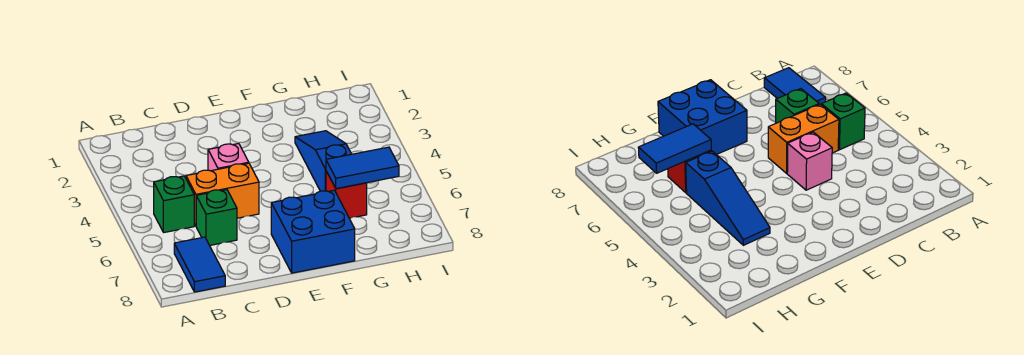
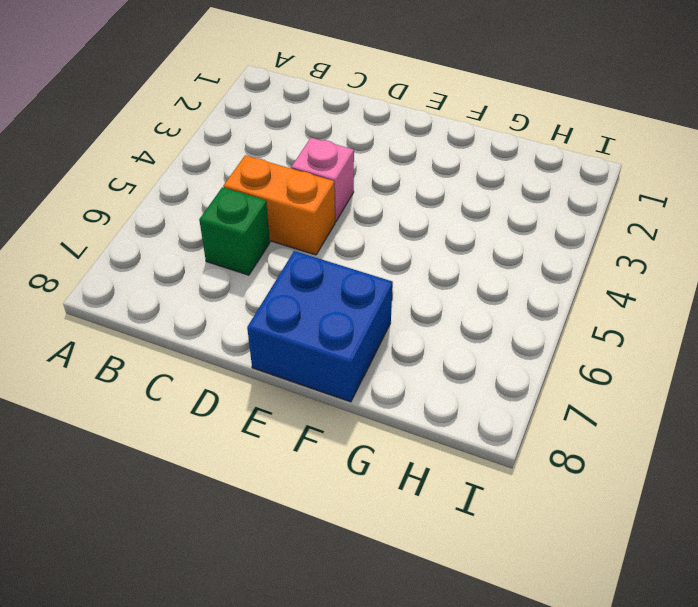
none -> green brick B5 level 1
none -> blue tile B7:B8 level 1

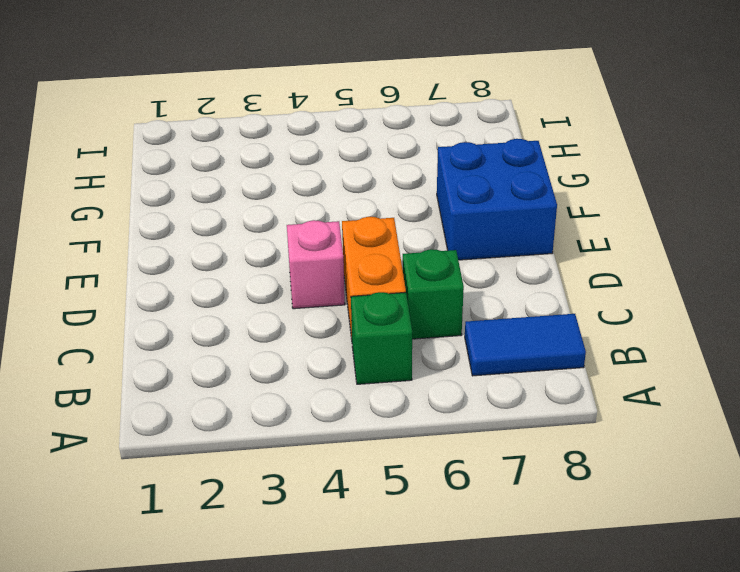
none -> blue slope G3:G5 level 1 top 5
none -> red brick G6 level 1

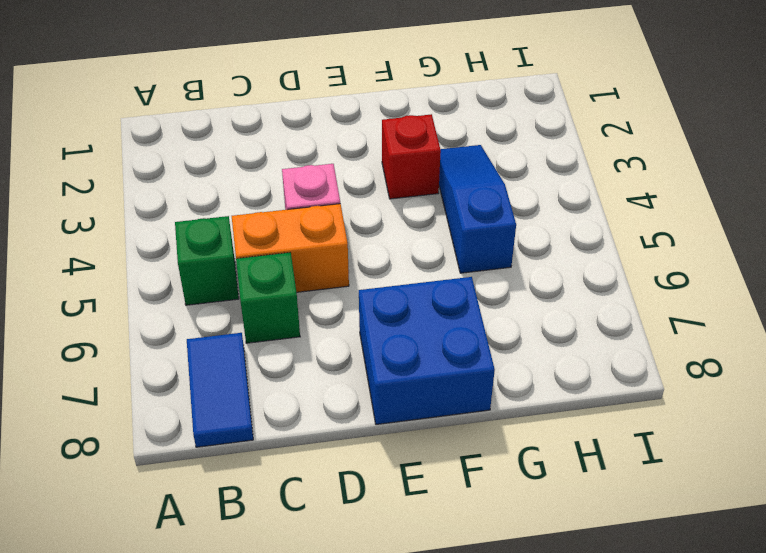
red brick F3 level 1 -> red brick G6 level 1
none -> blue tile G6:H6 level 2

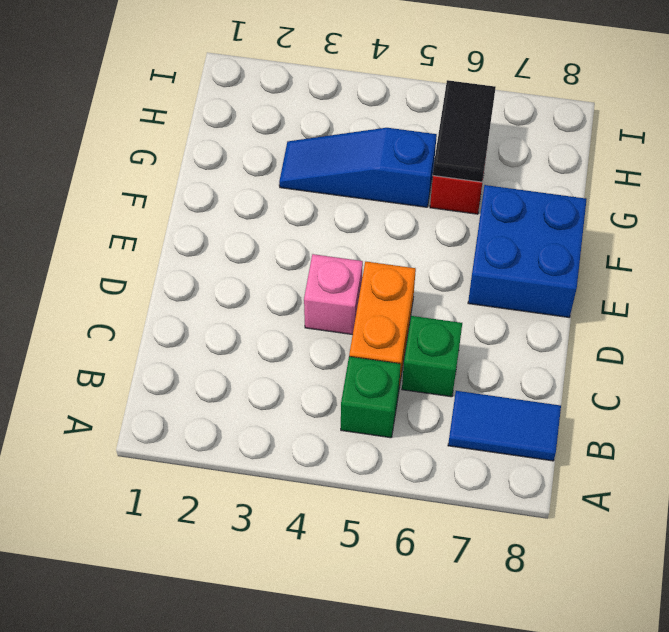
black tile G6:H6 level 2 -> blue tile G6:H6 level 2

